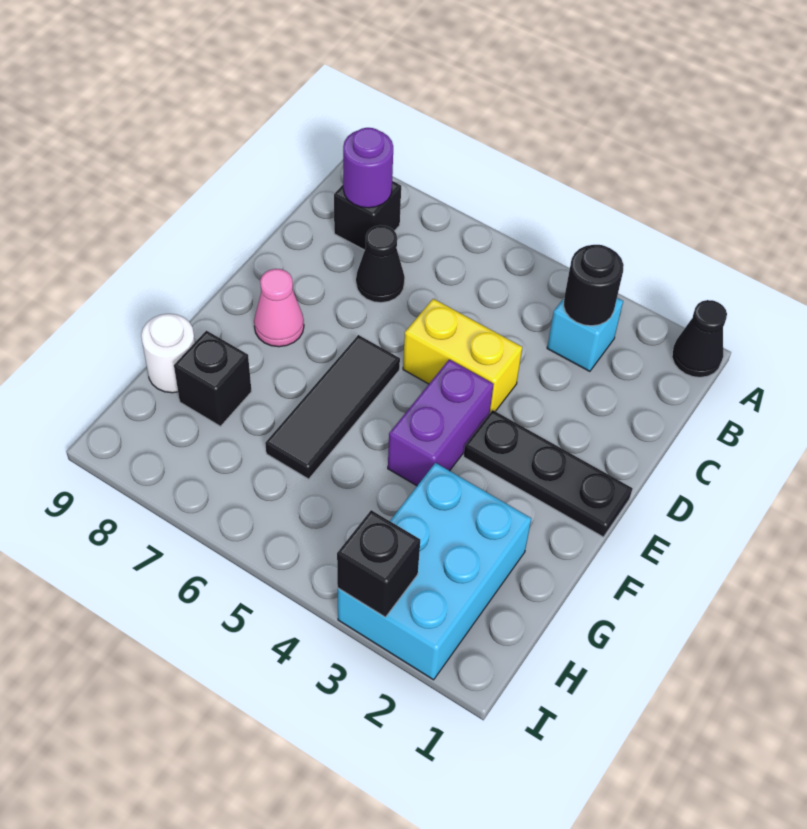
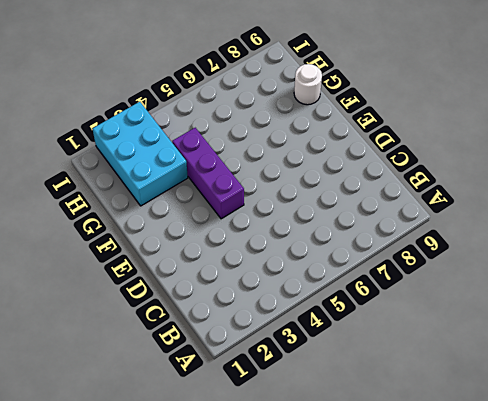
purple brick E4:G4 level 1 -> purple brick E4:F4 level 1
none -> black cone A1 level 1
none -> cyan brick B3 level 1
none -> black brick B8 level 1

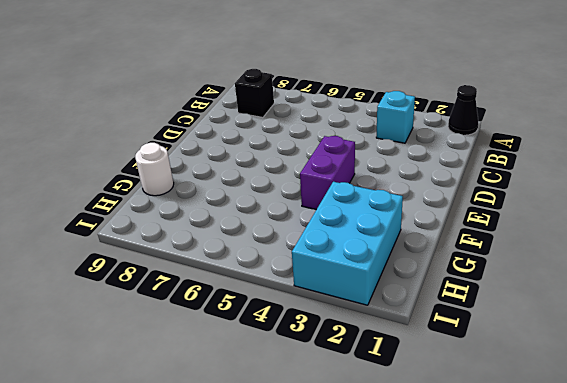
none -> black cone C7 level 1
none -> yellow brick D4:D5 level 1
none -> black plate E1:E3 level 1

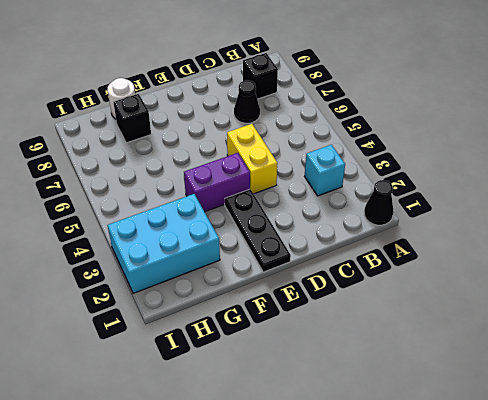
none -> black tile E6:G6 level 1
none -> pink cone E8 level 1
none -> black round brick B3 level 2

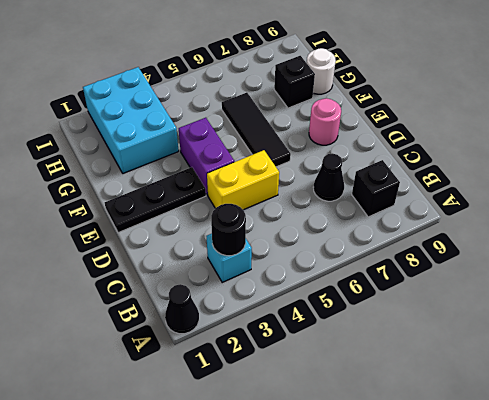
pink round brick E8 level 1 -> pink cone E8 level 1
none -> purple round brick B8 level 2
none -> black brick I3 level 2

